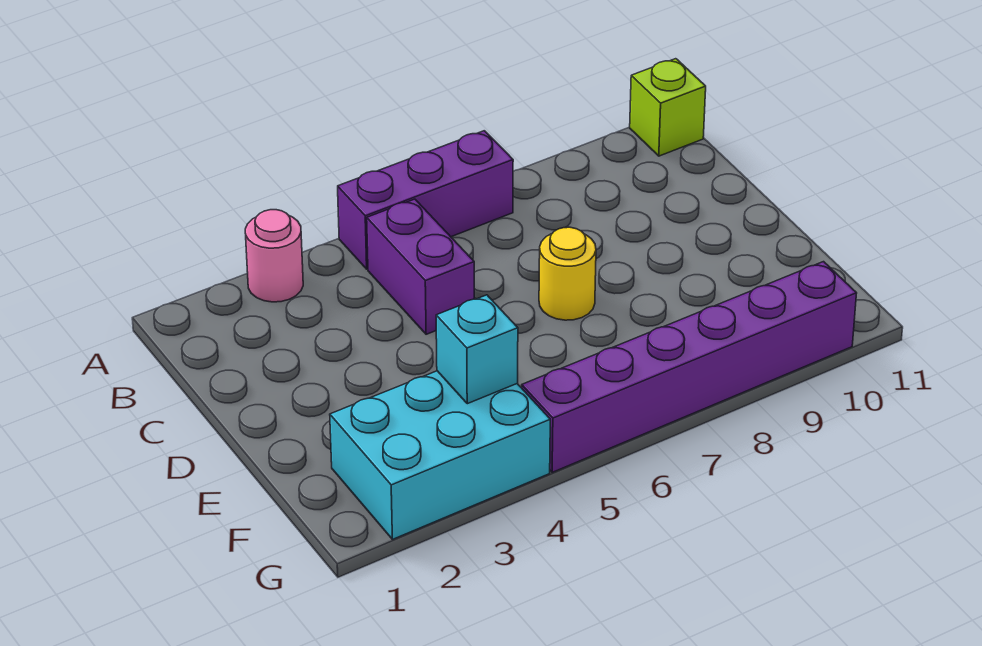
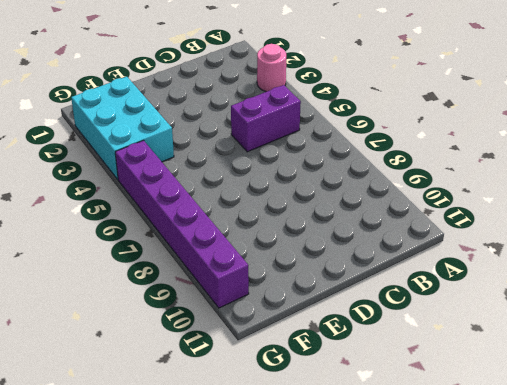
none -> purple brick A5:A7 level 1
none -> lime brick A11 level 1

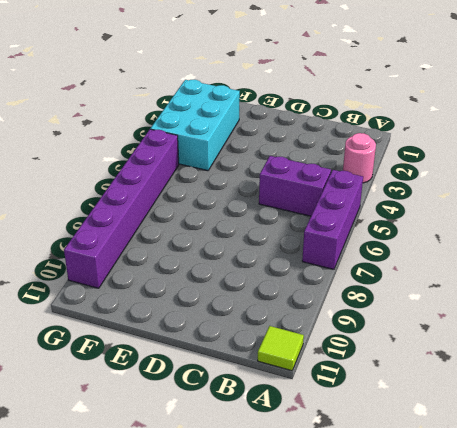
lime tile A11 level 1 -> lime brick A11 level 1
none -> yellow round brick D7 level 1
none -> cyan brick F4 level 2

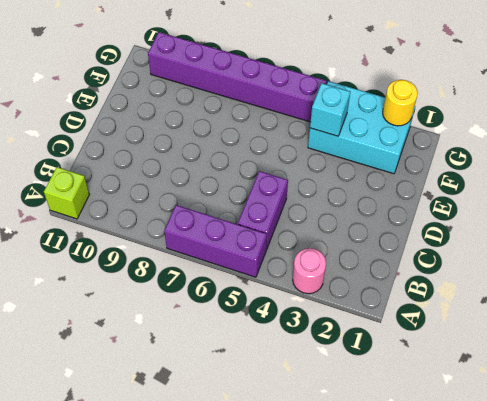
yellow round brick G2 level 2 -> yellow round brick D7 level 1

